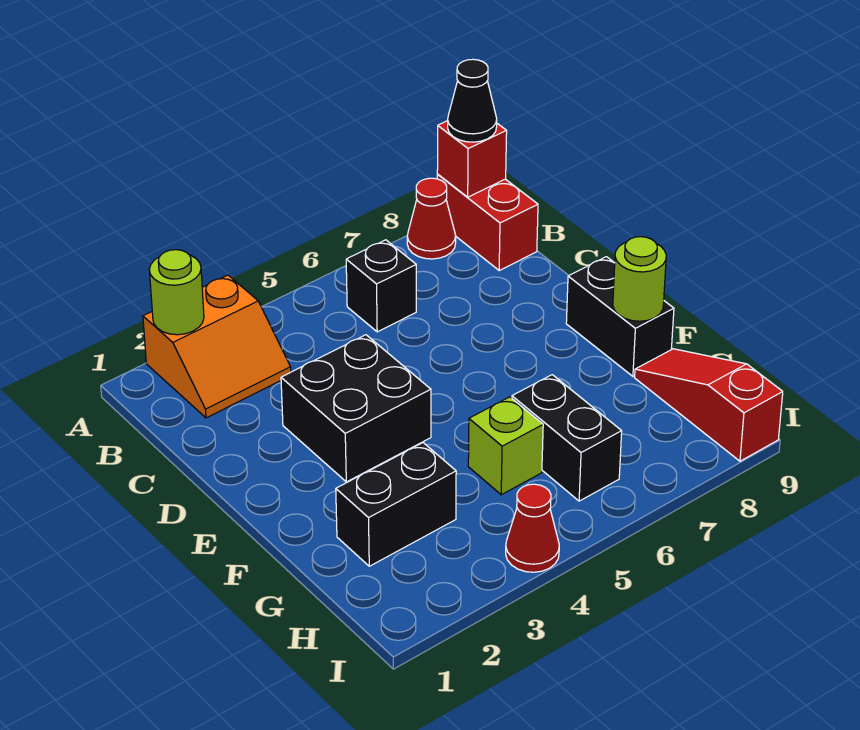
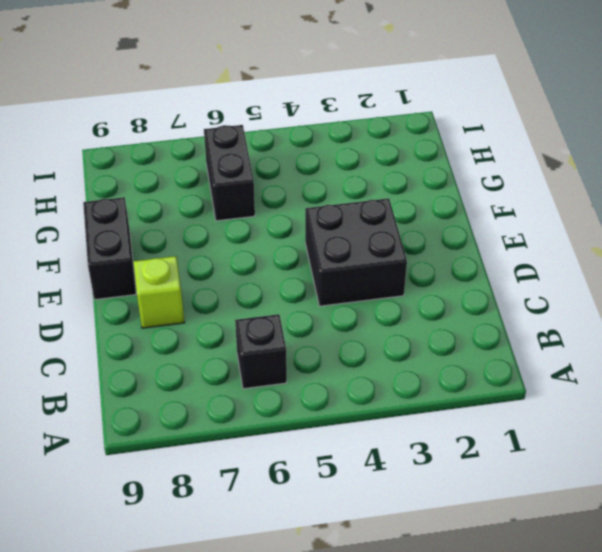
lime brick D8 level 1 -> lime brick G5 level 1
none -> orange slope A2:B3 level 1 top A
none -> red cone A8 level 1
none -> red brick A9:B9 level 1

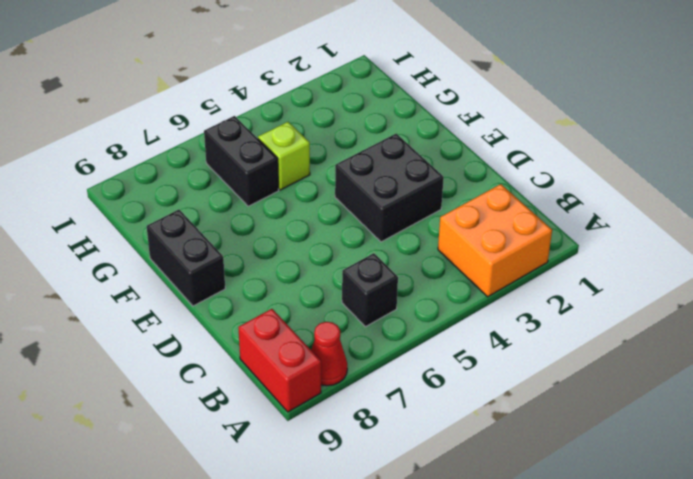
orange brick A2:B3 level 1 -> orange slope A2:B3 level 1 top A
none -> black brick G2:G3 level 1
none -> red slope G9:I9 level 1 top I
none -> red cone I4 level 1

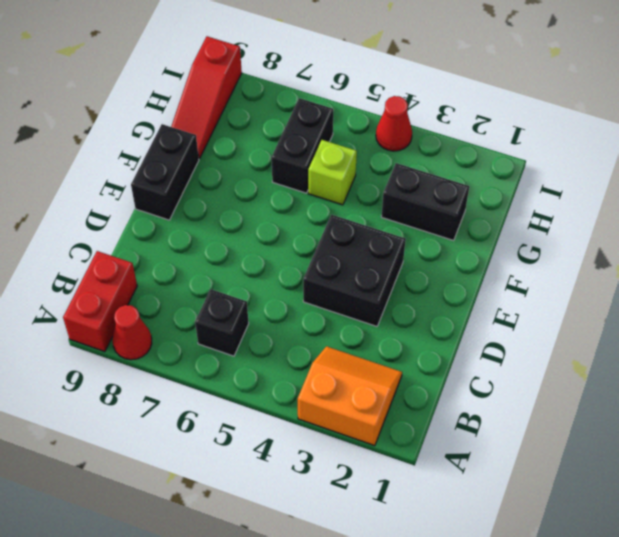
none -> lime round brick A2 level 2
none -> red brick A9 level 2
none -> lime round brick F9 level 2

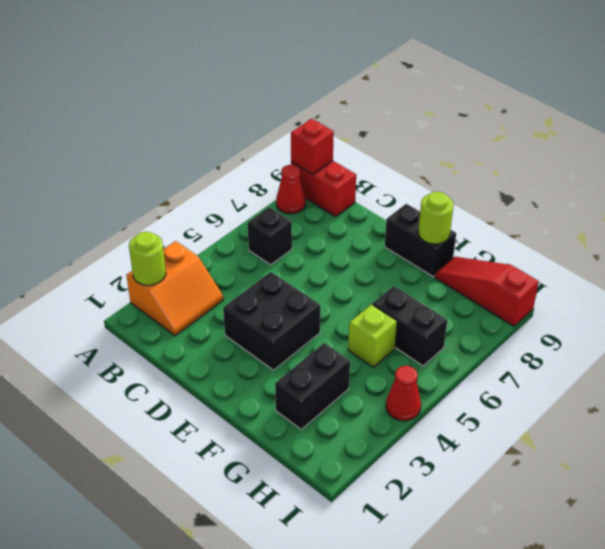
none -> black cone A9 level 3

